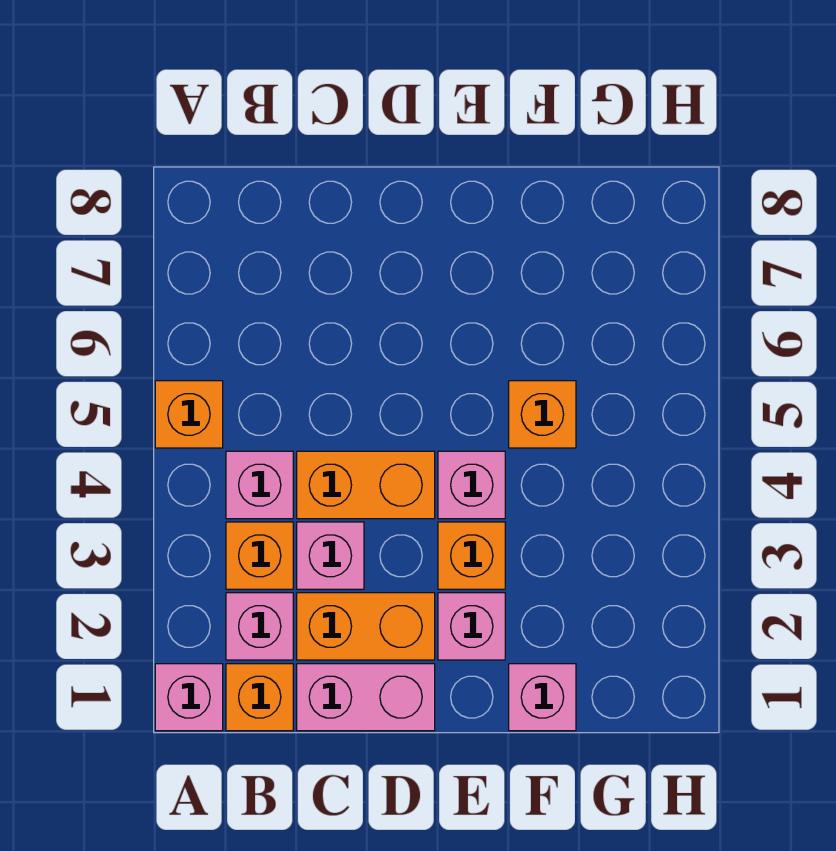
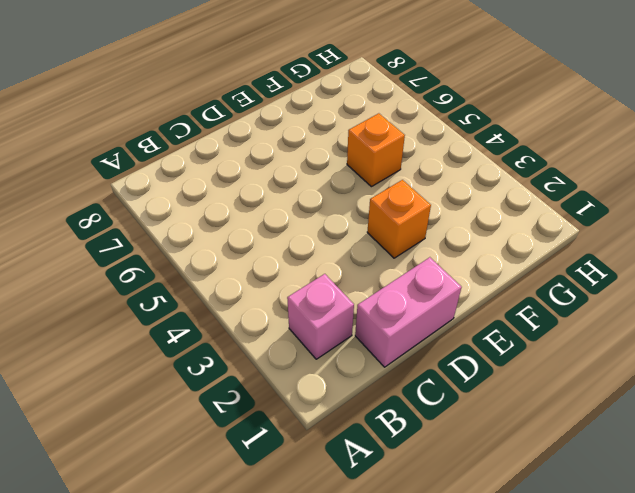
none -> pink brick A1 level 1
none -> orange brick A5 level 1
none -> orange brick B1 level 1

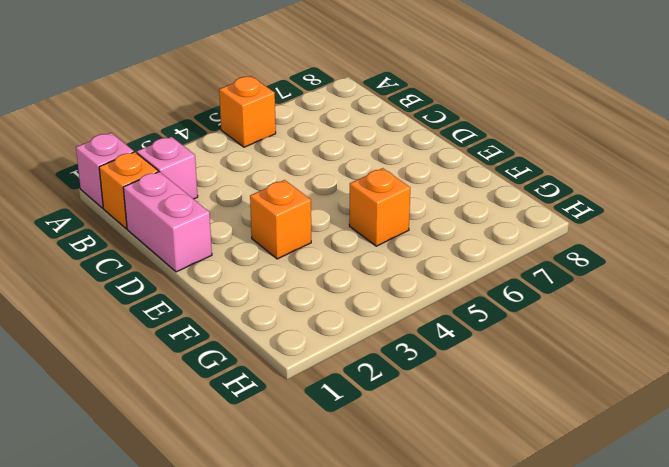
none -> orange brick B3 level 1
none -> pink brick B4 level 1
none -> orange brick C2:D2 level 1

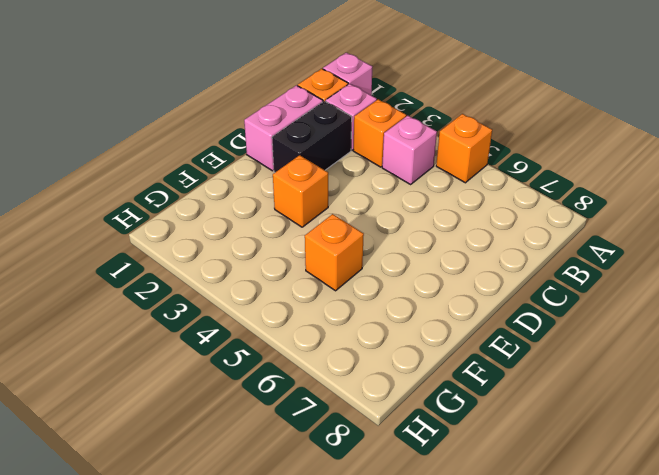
black brick C2:D2 level 1 -> orange brick C2:D2 level 1
none -> pink brick C3 level 1
none -> orange brick C4:D4 level 1
none -> pink brick E2 level 1

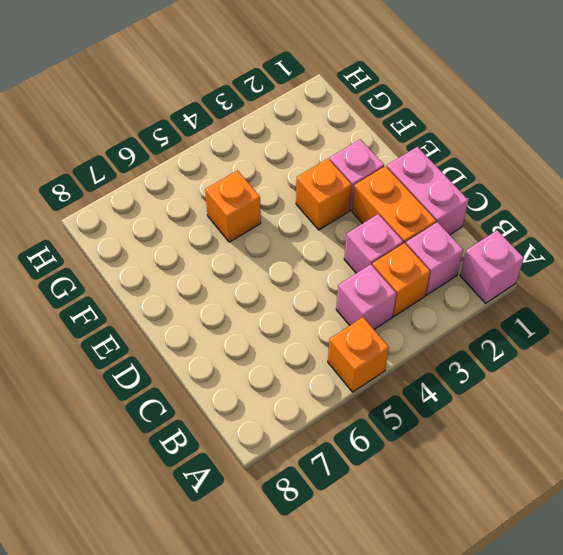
none -> orange brick B1 level 1
none -> orange brick C4:D4 level 1
none -> pink brick E4 level 1

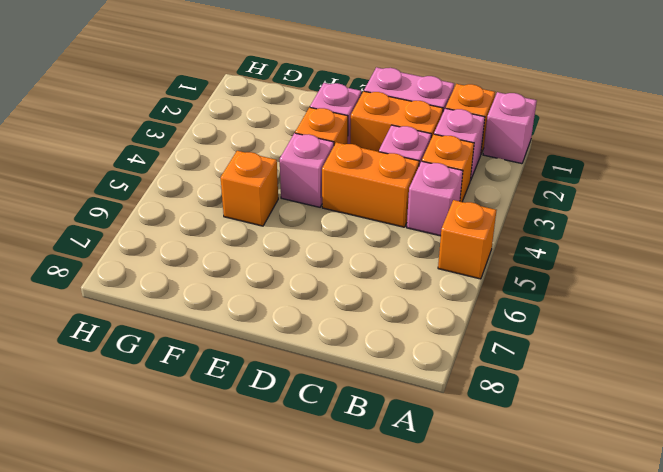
none -> pink brick F1 level 1

